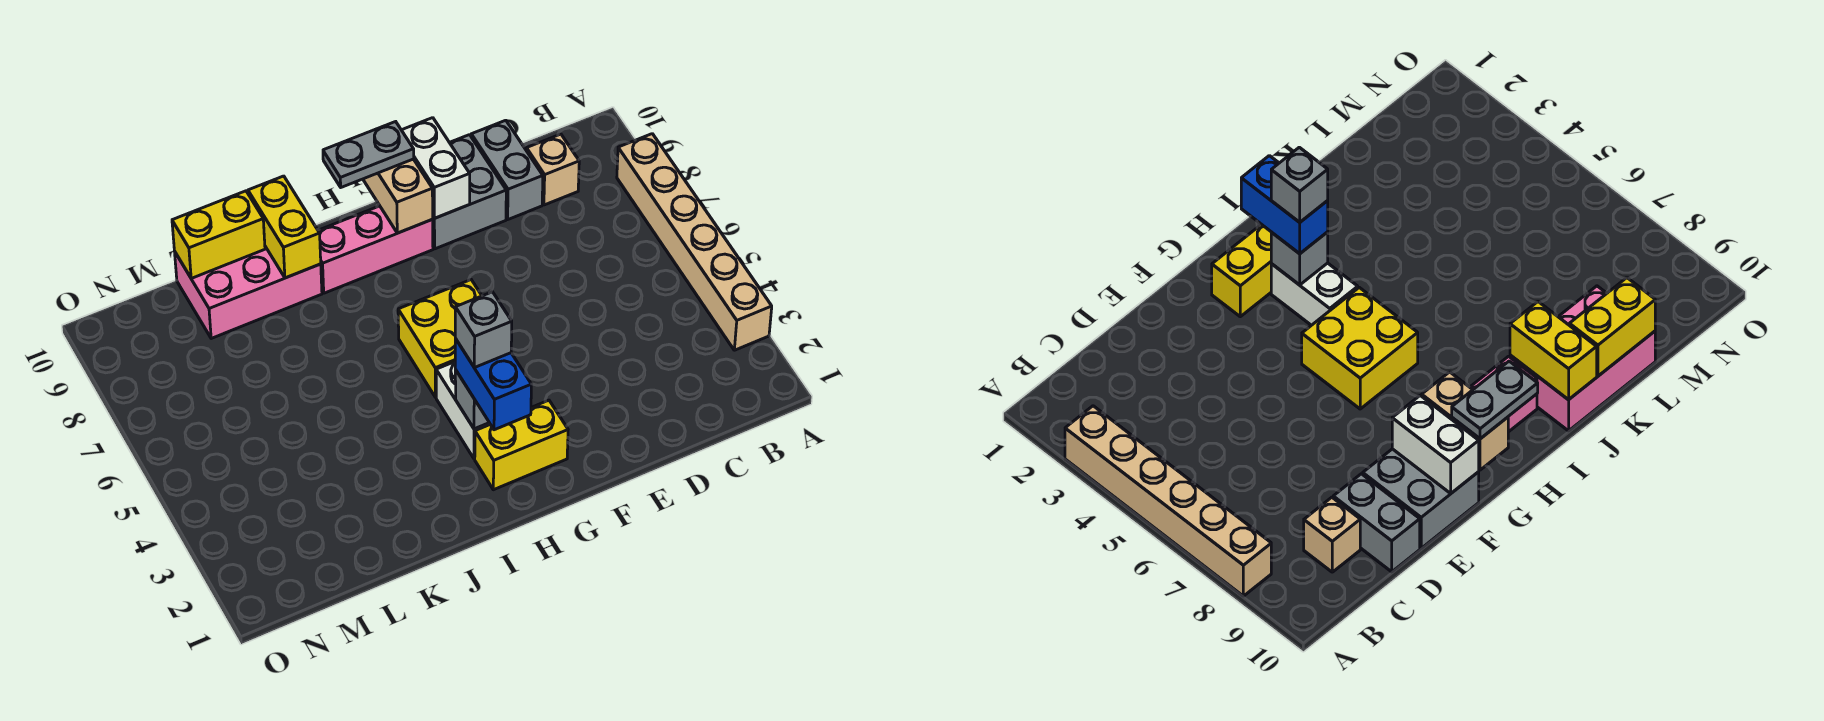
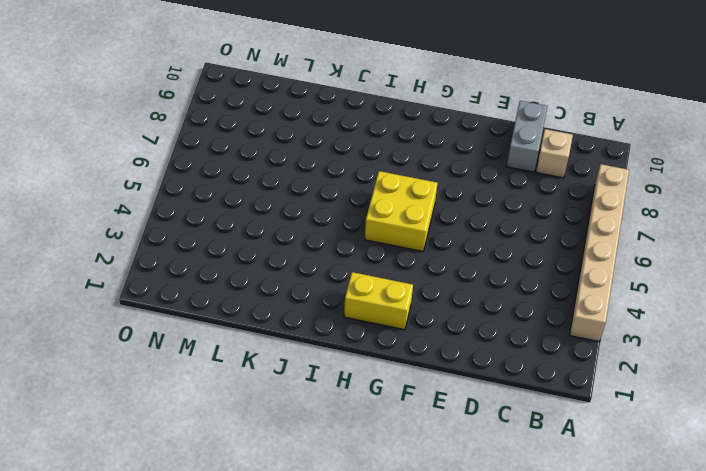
none -> grey brick E9:F10 level 1
none -> pink brick G9:I9 level 1
none -> white brick H3:H4 level 1

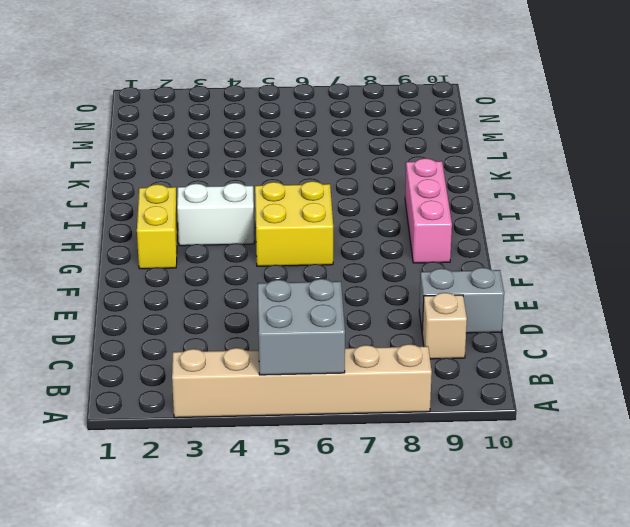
grey brick A5:B6 level 2 -> grey brick E9:F10 level 1
none -> pink brick J9:L10 level 1
none -> white brick F9:F10 level 2
none -> tan brick G9:G10 level 2

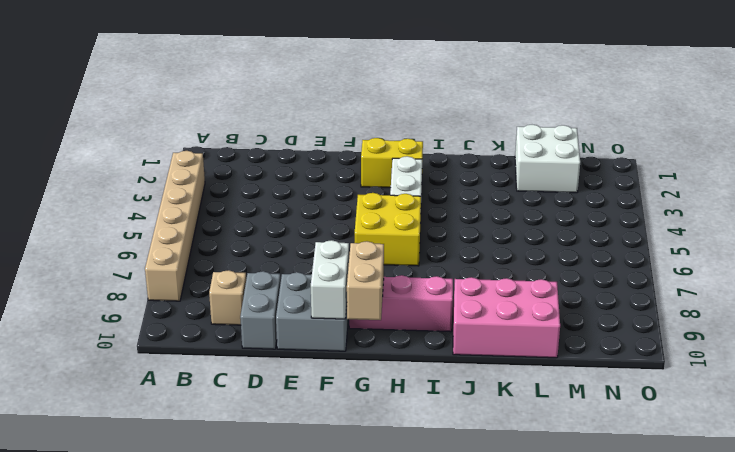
white brick L1:M2 level 1 -> none
none -> grey brick H3 level 2
none -> yellow brick J9:J10 level 2
none -> yellow brick K10:L10 level 2

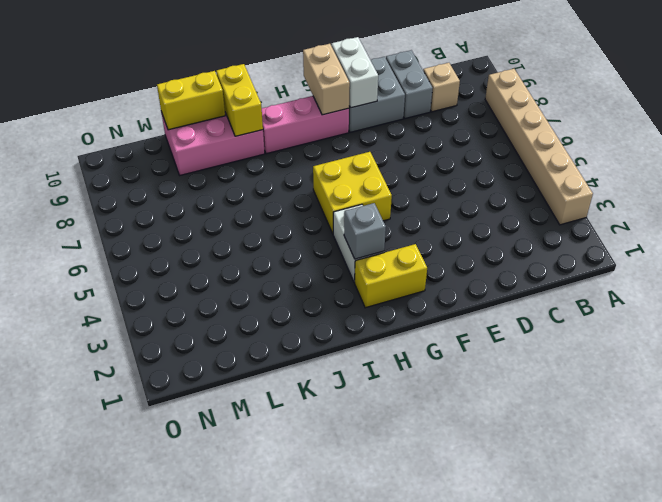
none -> grey plate G10:H10 level 3
none -> blue brick H2:H3 level 3
none -> grey brick H3 level 4

